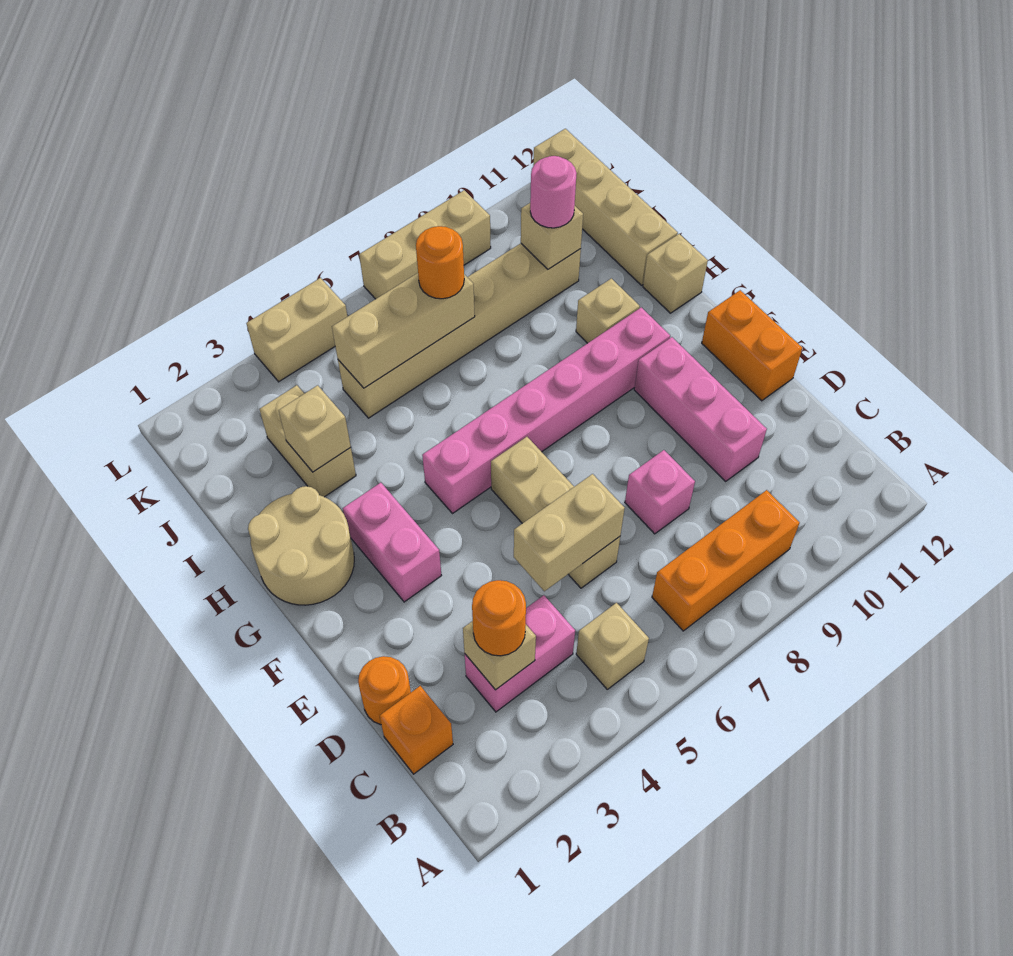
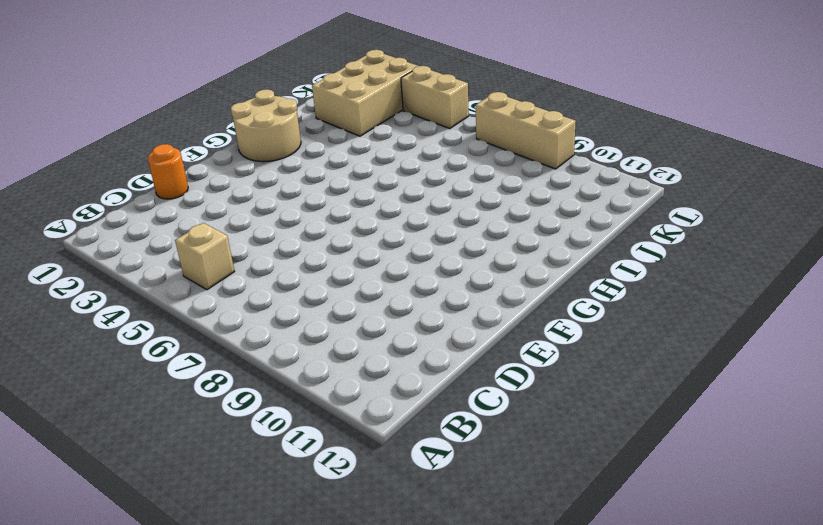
tan brick J2:L3 level 1 -> tan brick I3:J3 level 1
none -> orange brick B7:B9 level 1
none -> orange brick C1 level 1
none -> pink brick C3:C4 level 1

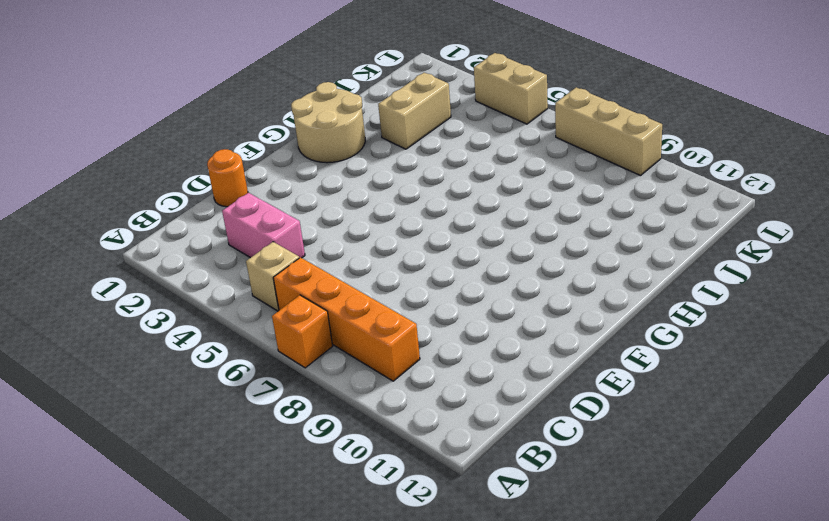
orange brick A7 level 1 -> orange brick C1 level 1
orange brick B6:B9 level 1 -> orange brick B7:B9 level 1
none -> tan brick D6:F6 level 1
none -> pink brick D8 level 1
none -> pink brick D10:F10 level 1

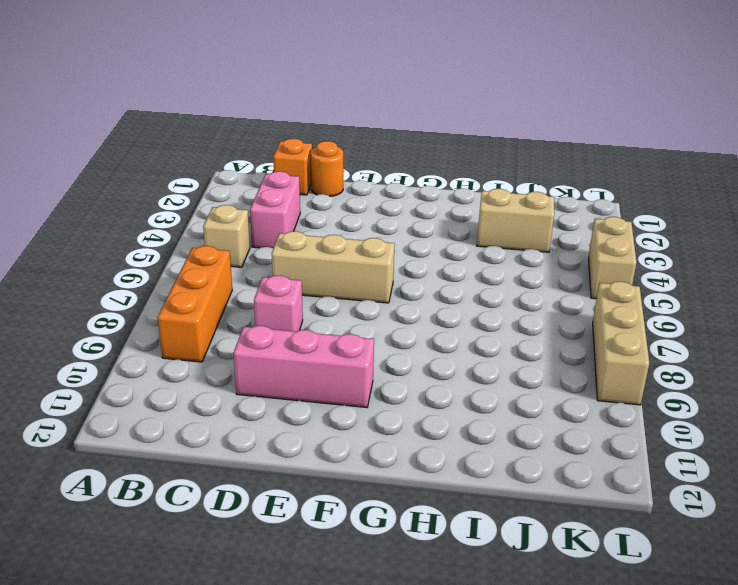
none -> orange brick E12:F12 level 1
none -> pink brick F3:G3 level 1
none -> tan round brick G1:H2 level 1

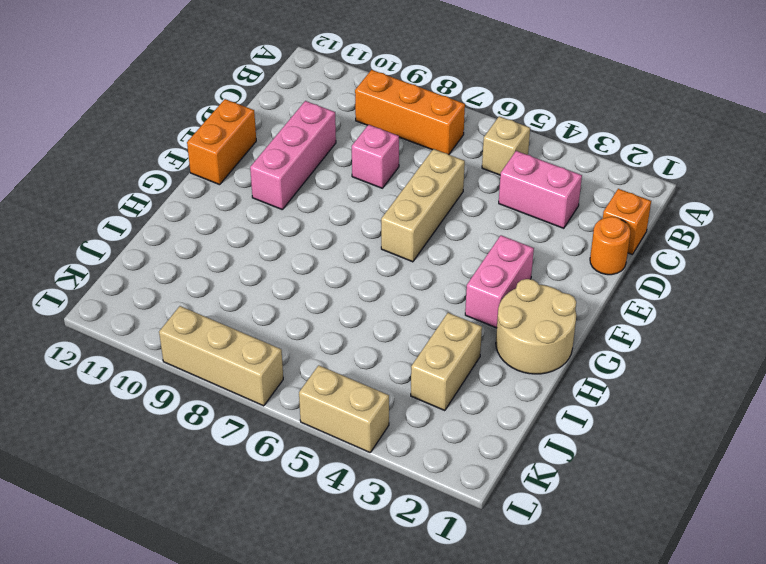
none -> pink brick G5:G10 level 1
none -> tan brick H10 level 1
none -> tan brick H12 level 1

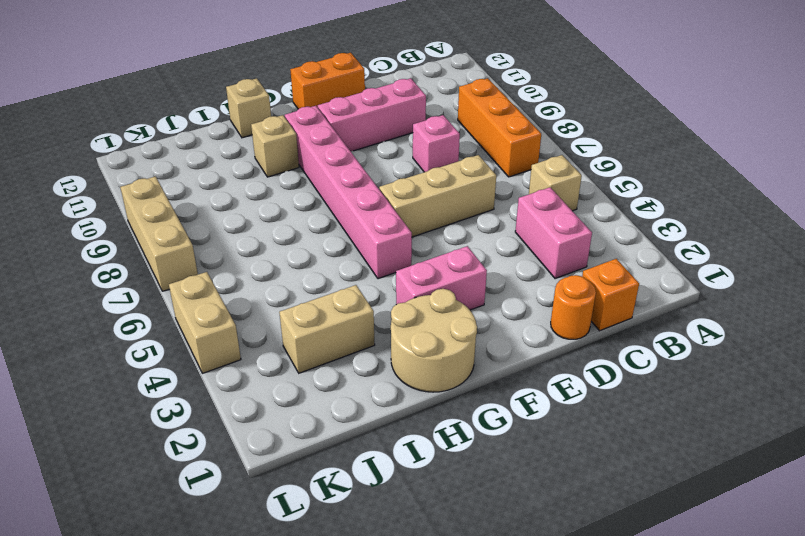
none -> tan brick I12:L12 level 1
none -> tan brick J5:J10 level 1
none -> tan brick C3 level 2

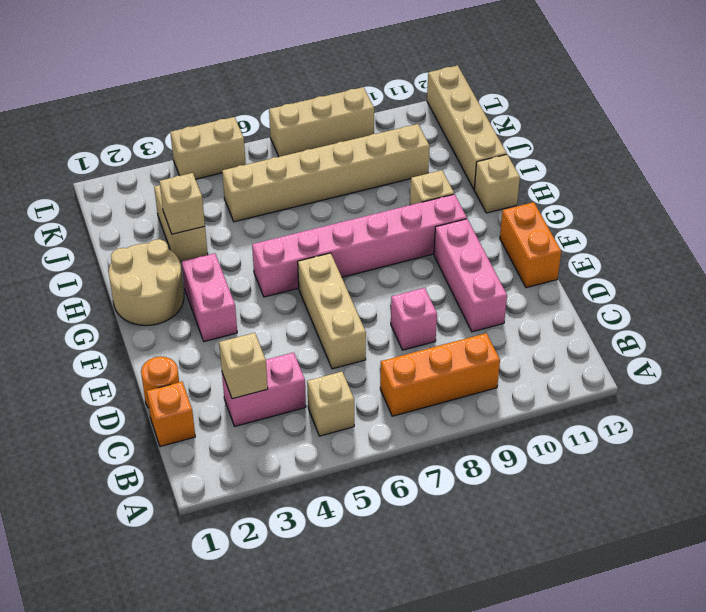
none -> tan brick D5:D6 level 2
none -> tan brick J5:J7 level 2
none -> tan brick J10 level 2

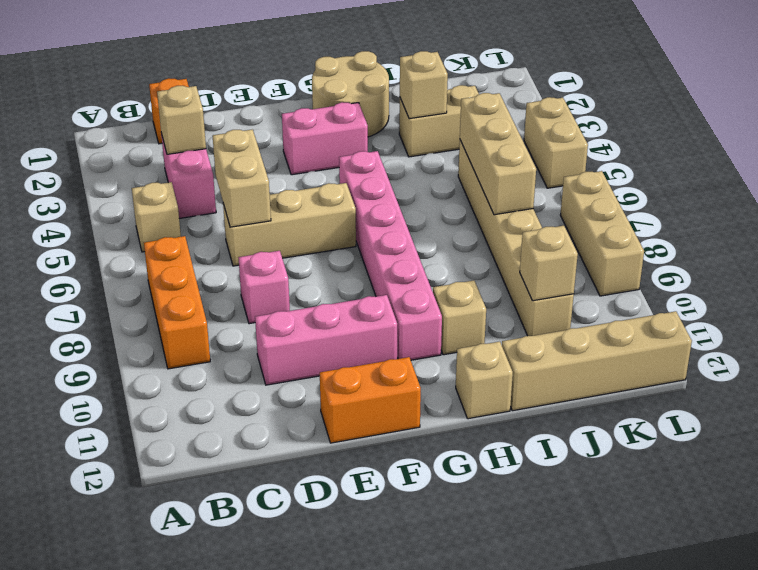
none -> orange round brick D1 level 1
none -> orange round brick C3 level 3
none -> orange round brick J7 level 3

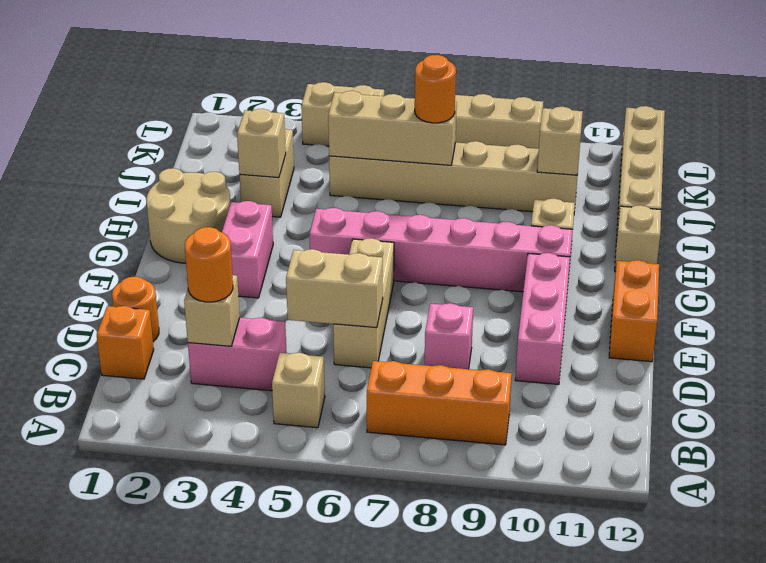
none -> pink round brick J10 level 3

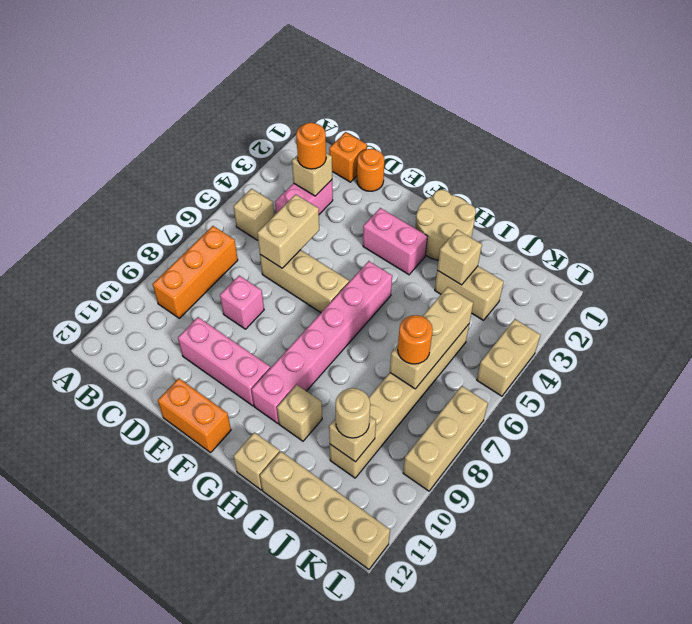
tan round brick J10 level 3 -> pink round brick J10 level 3

